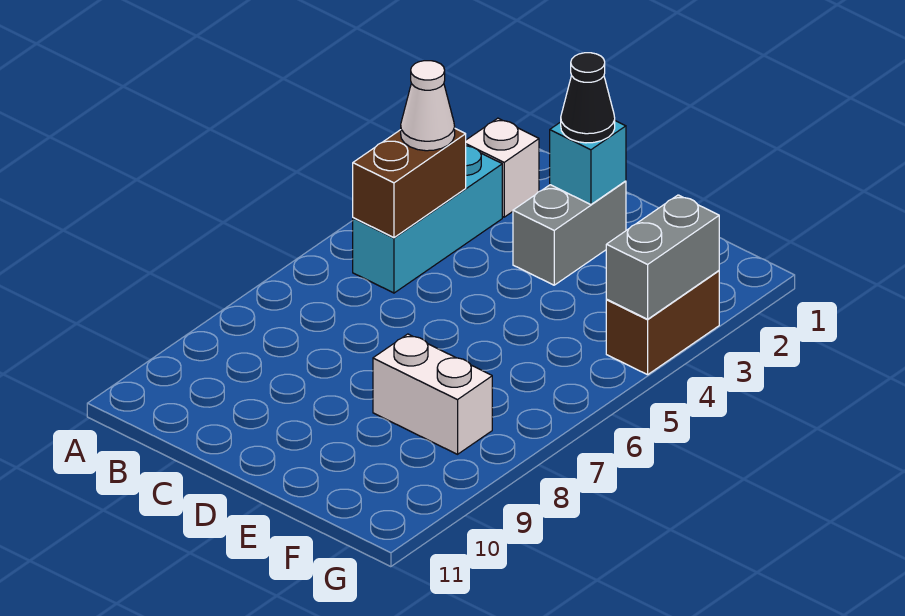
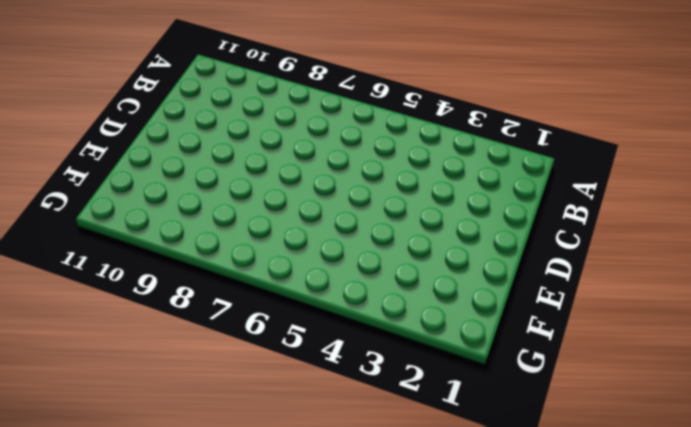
none -> white brick B2 level 1
none -> cyan brick B3:B5 level 1

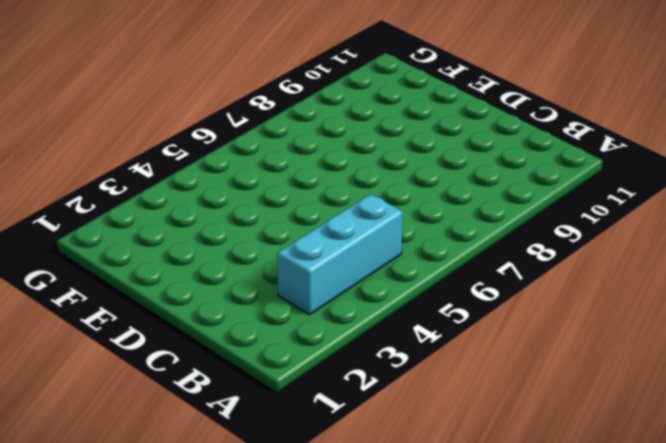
none -> white brick B2 level 1
none -> grey brick D2:D3 level 1

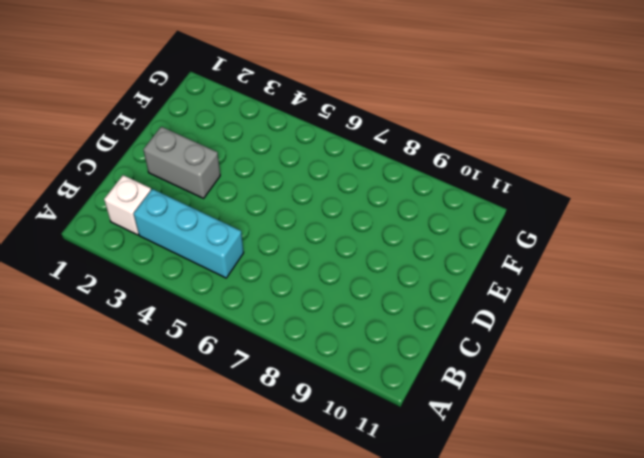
none -> white brick E8:F8 level 1
none -> brown brick G3:G4 level 1

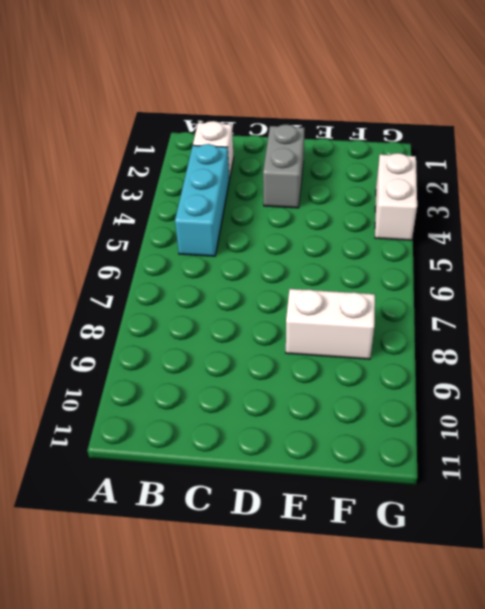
white brick G3:G4 level 1 -> brown brick G3:G4 level 1
none -> brown brick B4:B5 level 2
none -> cyan brick D2 level 2

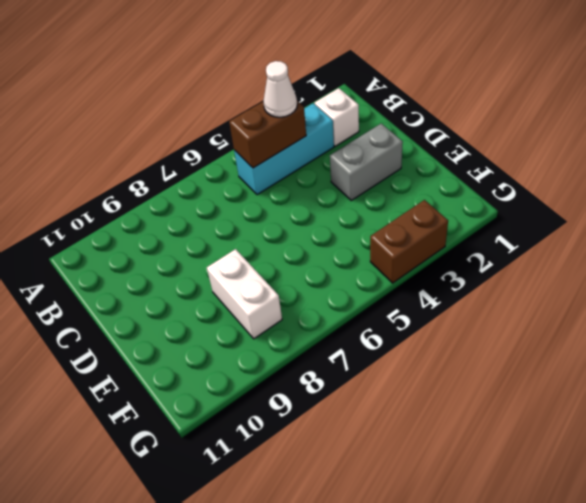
none -> cyan brick D2 level 2
none -> grey brick G3:G4 level 2

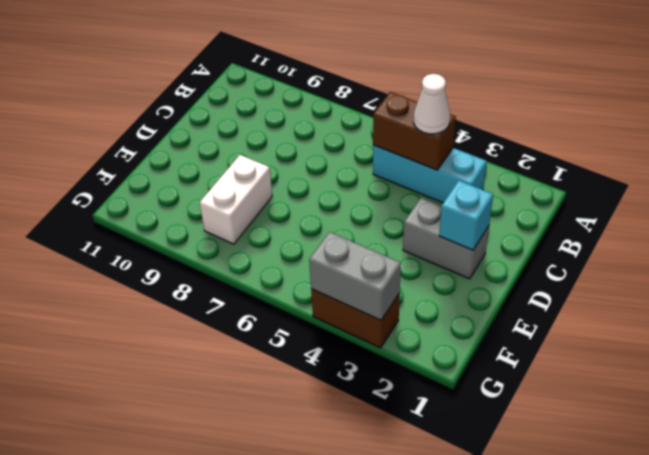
none -> white brick B2 level 1
none -> black cone D2 level 3

